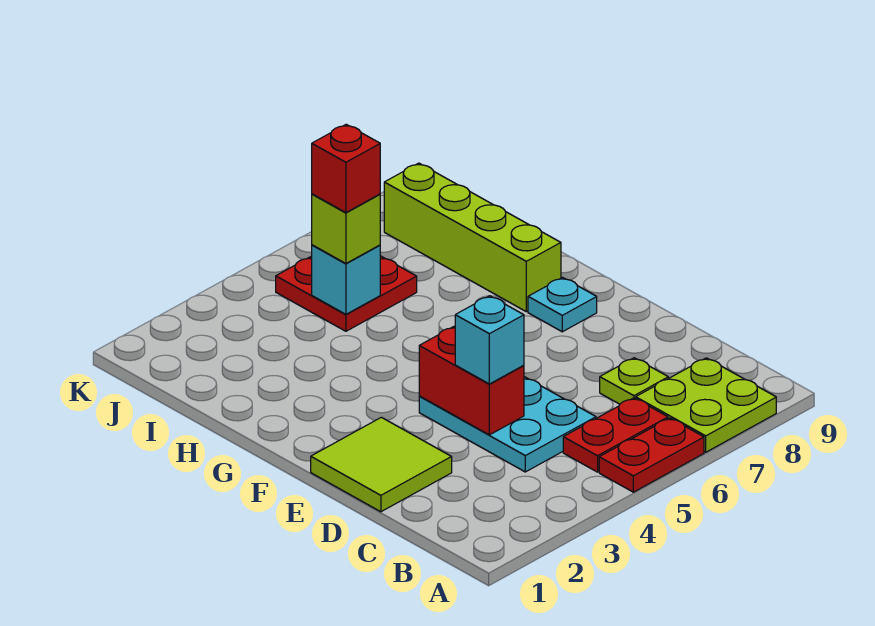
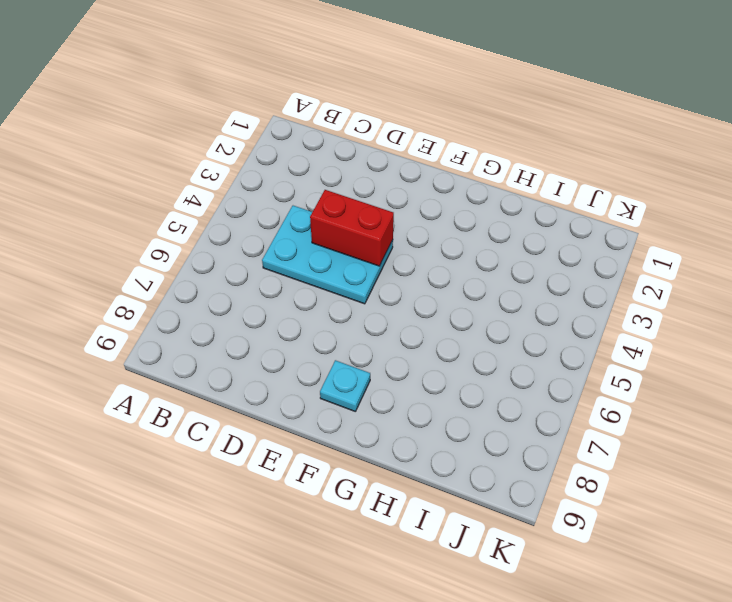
none -> red plate A5:A6 level 1
none -> lime plate A7:B8 level 1
none -> red plate B5:B6 level 1

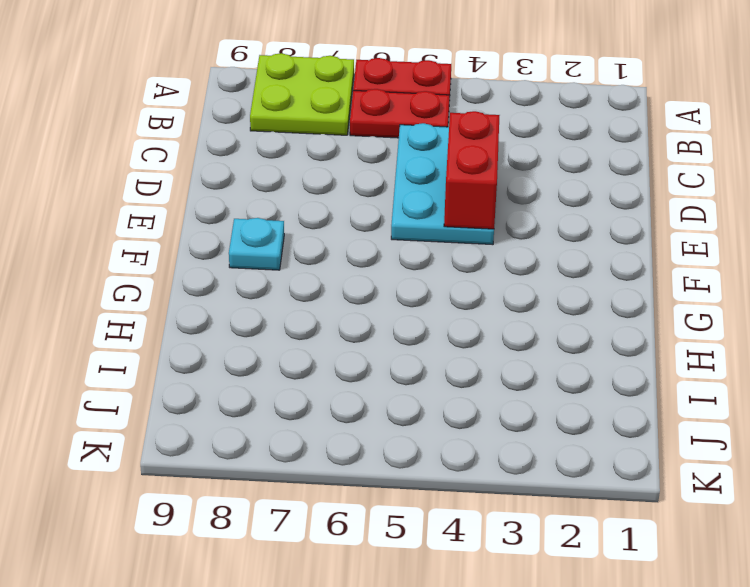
none -> lime plate C7 level 1
none -> lime tile D1:E2 level 1
none -> lime brick G8:J8 level 1

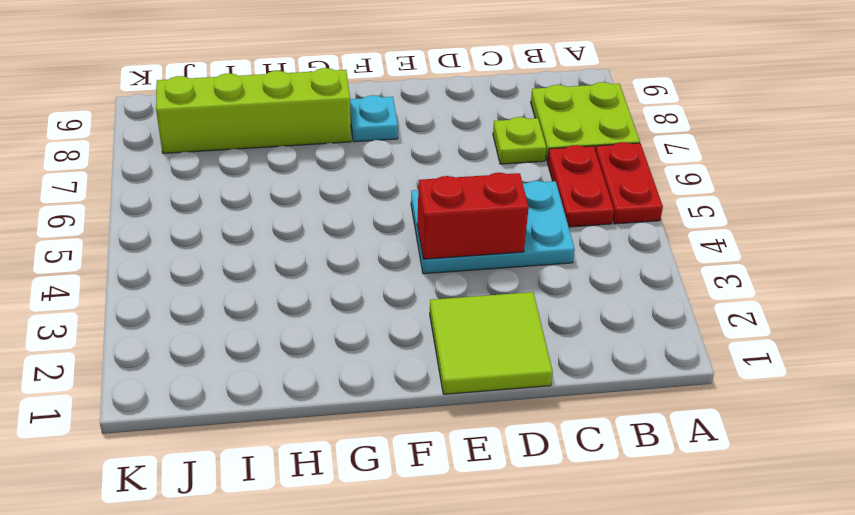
none -> red plate I5:J6 level 1
none -> cyan brick I5 level 2
none -> cyan brick D4 level 3

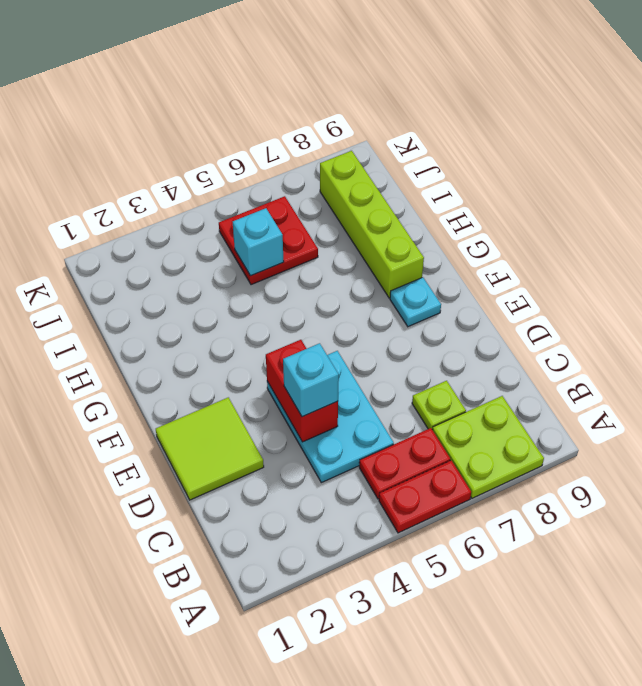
none -> lime brick I5 level 3
none -> red brick I5 level 4

